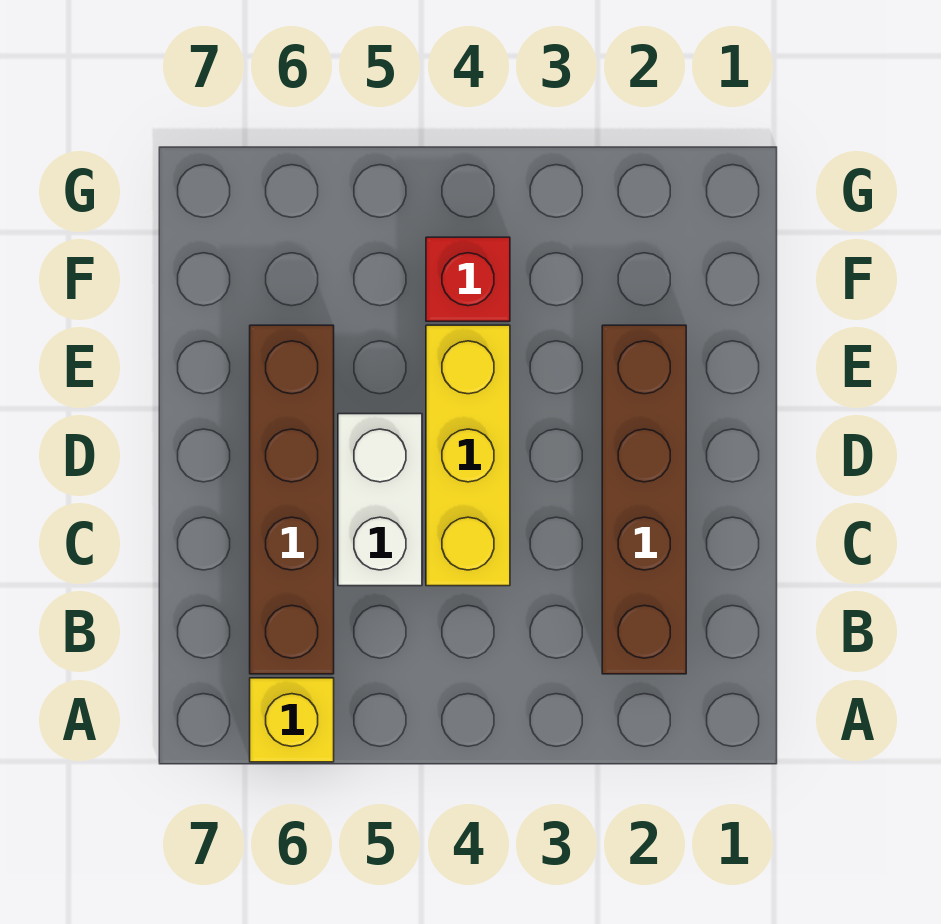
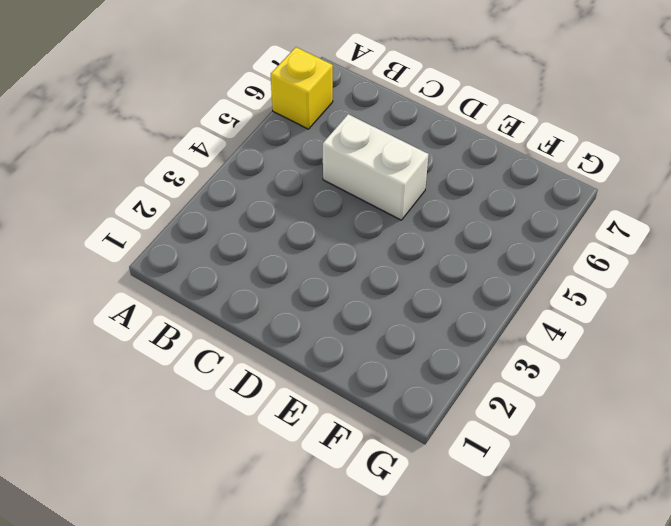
none -> brown brick B2:E2 level 1
none -> brown brick B6:E6 level 1

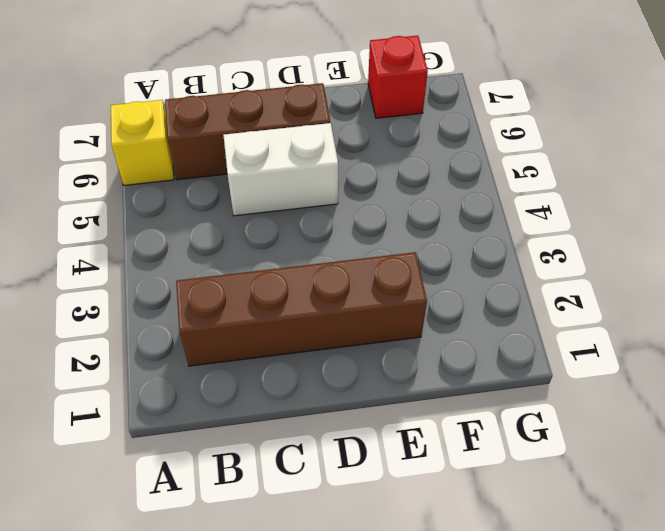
brown brick B6:D6 level 1 -> brown brick B6:E6 level 1
red brick F7 level 1 -> red brick F4 level 1
none -> yellow brick C4:E4 level 1

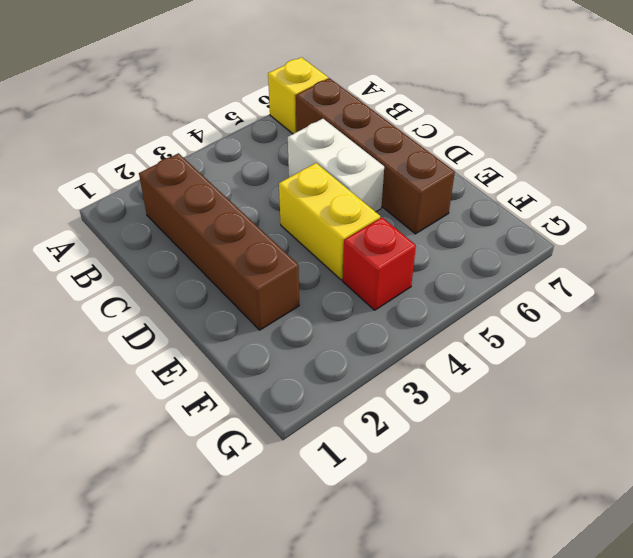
yellow brick D4:E4 level 1 -> yellow brick C4:E4 level 1

